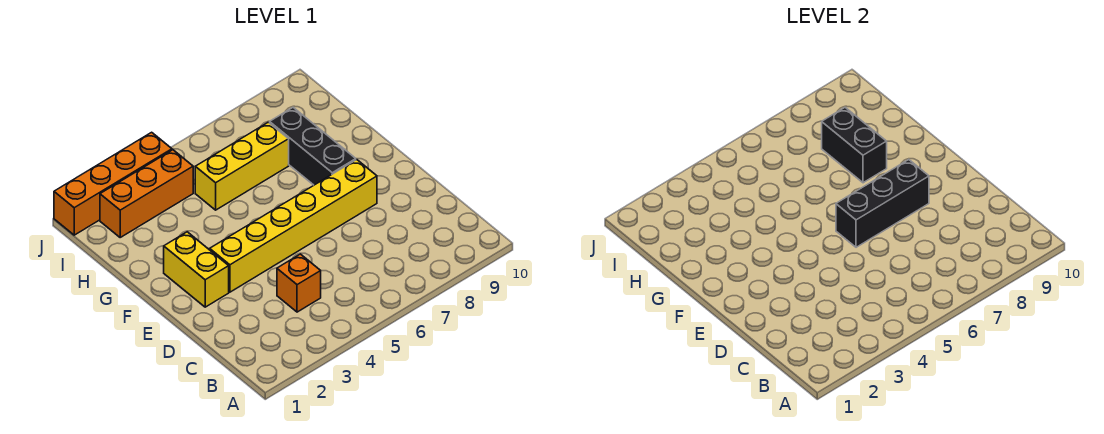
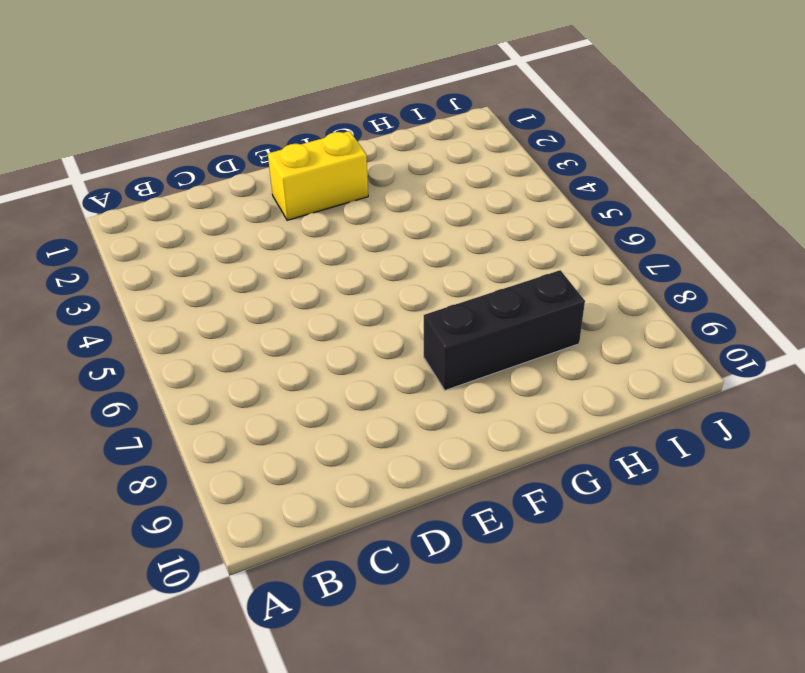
none -> orange brick C4 level 1
none -> yellow brick E3:E8 level 1

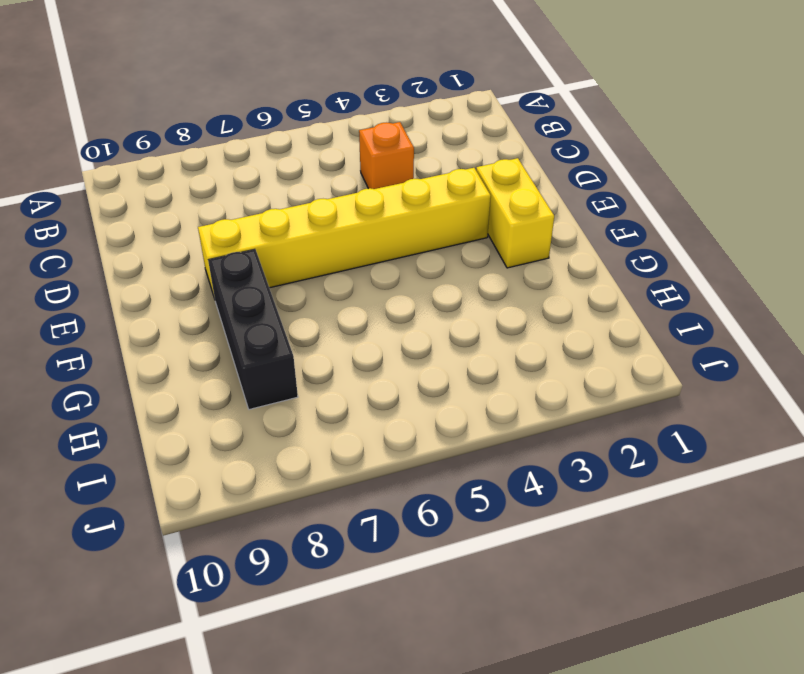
none -> yellow brick H5:H7 level 1
none -> orange brick I2:I4 level 1

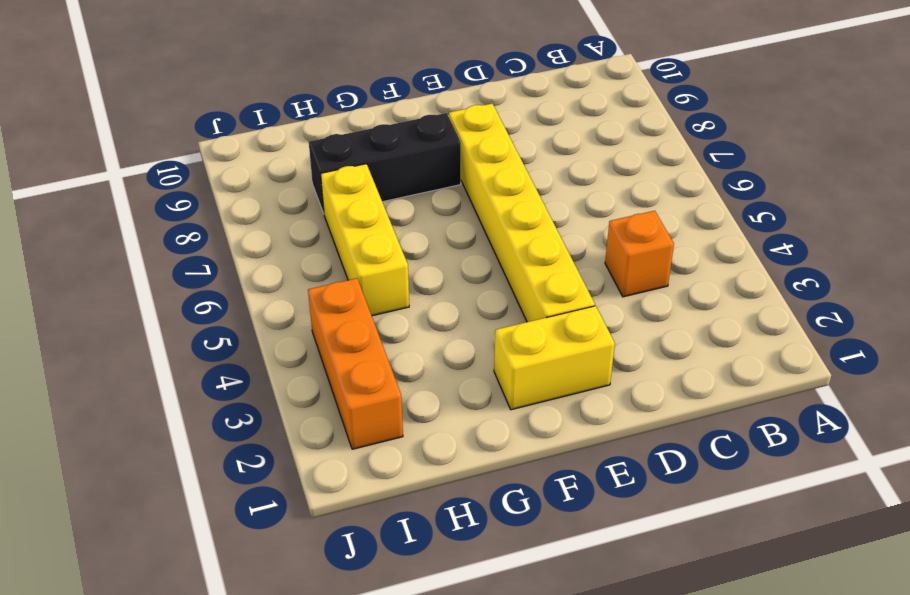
none -> orange brick J1:J4 level 1
none -> black brick E6:E8 level 2

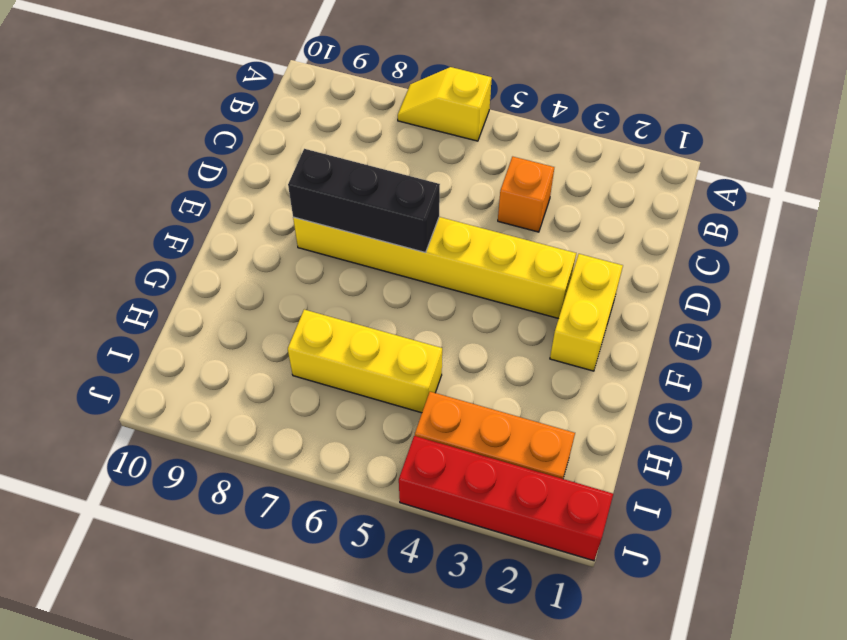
yellow slope A6:A7 level 1 top 6 -> none
red brick J1:J4 level 1 -> orange brick J1:J4 level 1
none -> black brick F8:H8 level 1
none -> black brick G8:H8 level 2

